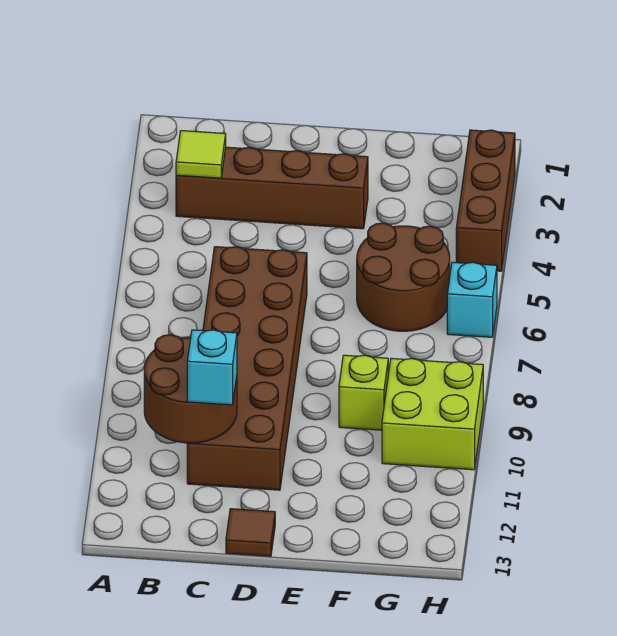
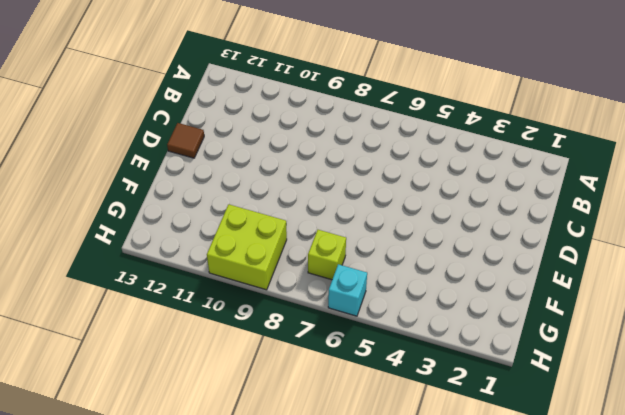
lime brick G7 level 1 -> lime brick F9 level 1
none -> brown brick B3:E3 level 1
none -> brown brick C6:D11 level 1

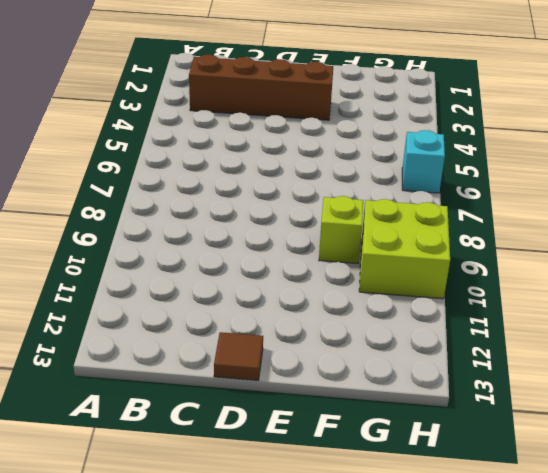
none -> brown brick C6:D11 level 1
none -> brown round brick F5:G6 level 1

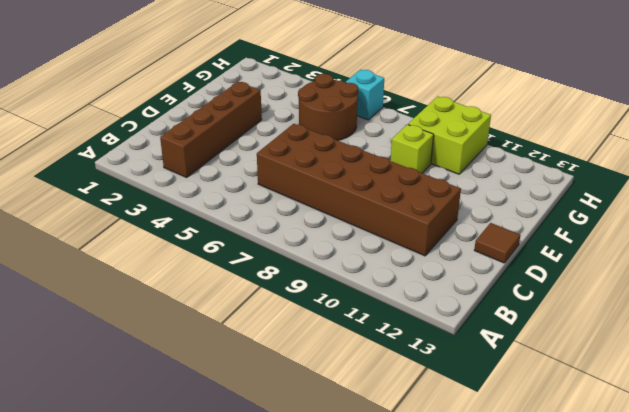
none -> brown brick H2:H4 level 1
none -> lime tile B3 level 2

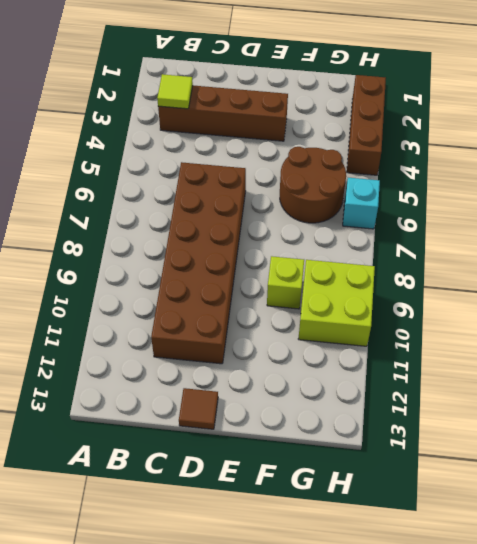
none -> brown round brick B10:C11 level 2
none -> cyan brick C11 level 3

